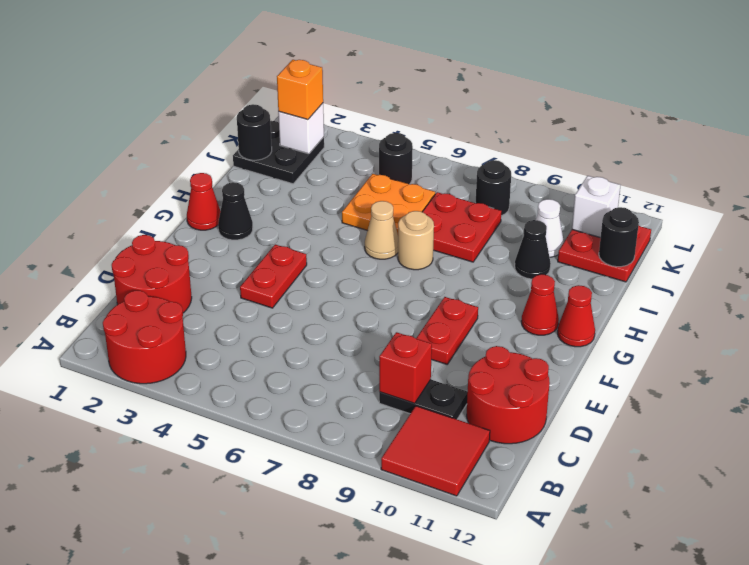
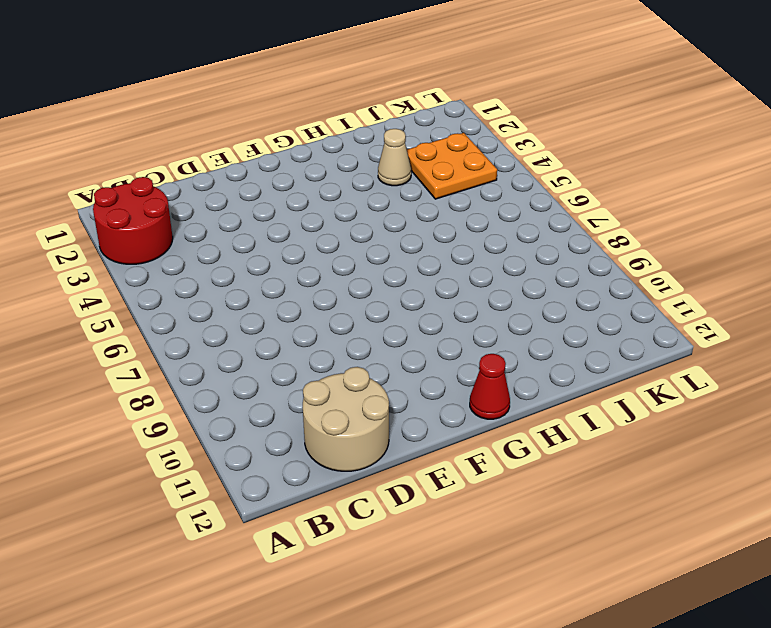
tan round brick C11:D12 level 1 -> red round brick C11:D12 level 1
tan cone I3 level 1 -> tan cone H6 level 1
orange plate J3:K4 level 1 -> orange plate I5:J6 level 1
none -> red tile A10:B11 level 1
none -> red round brick C1:D2 level 1
none -> black plate C9:C10 level 1

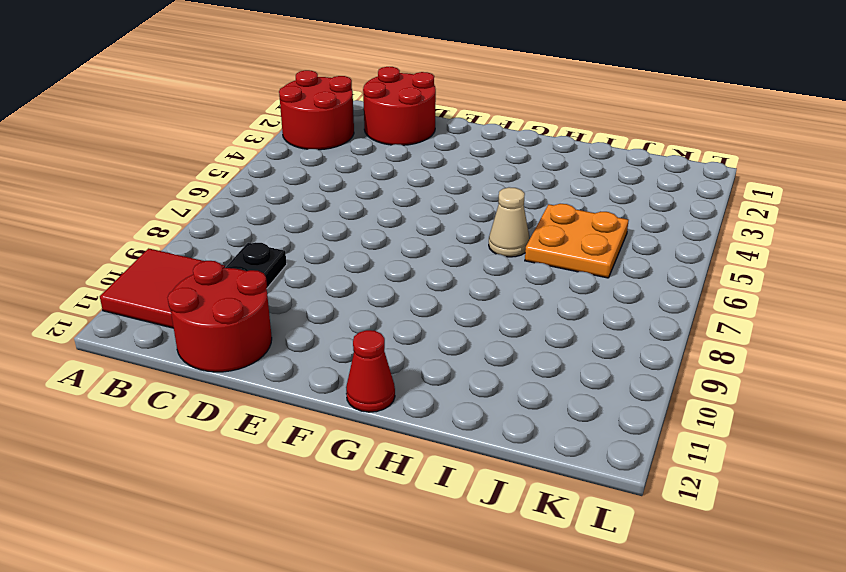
none -> red plate E4:F4 level 1
none -> red plate E9:F9 level 1
none -> red cone G1 level 1

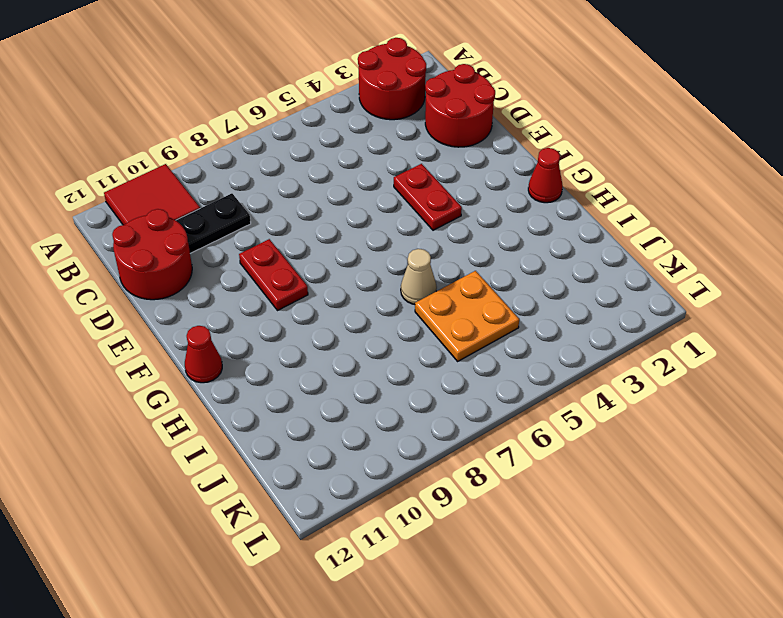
none -> black cone G2 level 1
none -> red cone G11 level 1
none -> tan round brick H7 level 1

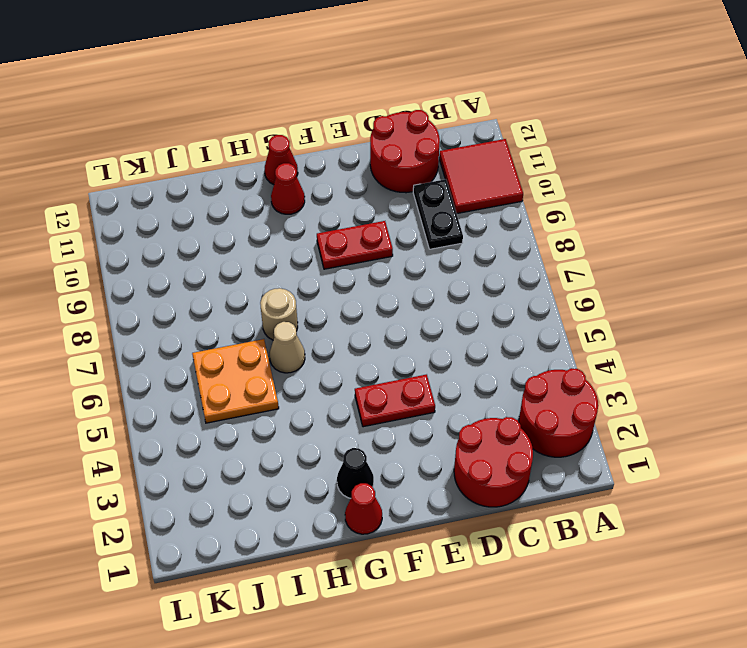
none -> red plate I7:J8 level 1
none -> black cone I10 level 1
none -> black plate J1:K2 level 1

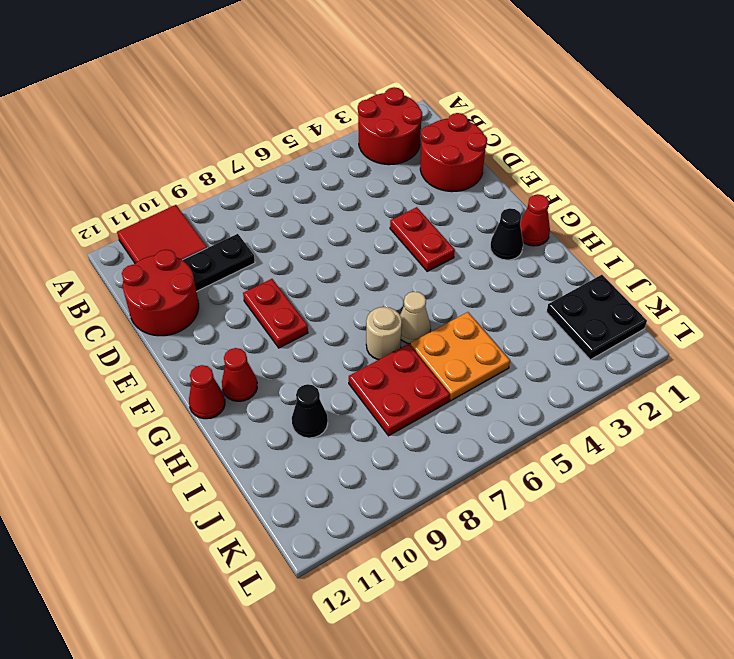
none -> white cone J10 level 1
none -> red plate J11:K12 level 1
none -> black round brick K5 level 1

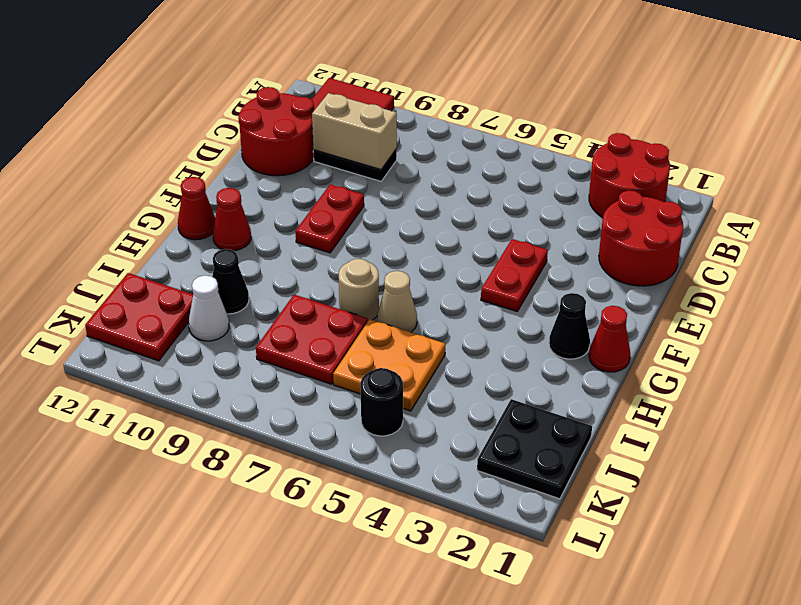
tan brick C9:C10 level 2 -> red brick C9 level 2
none -> black round brick K8 level 1
none -> black round brick J1 level 2
none -> black round brick J12 level 2

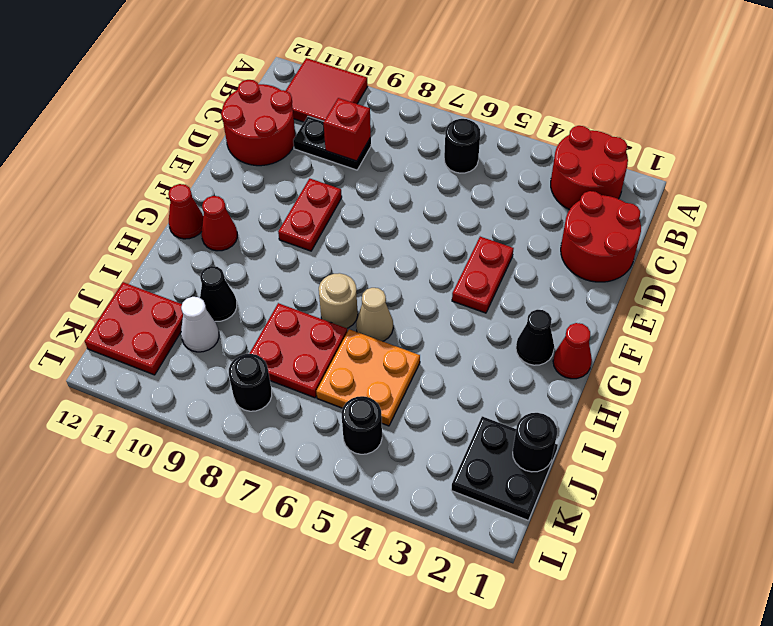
black round brick B6 level 1 -> black round brick J12 level 2
none -> white brick K2 level 2
none -> white brick K11 level 2
none -> orange brick K2 level 3

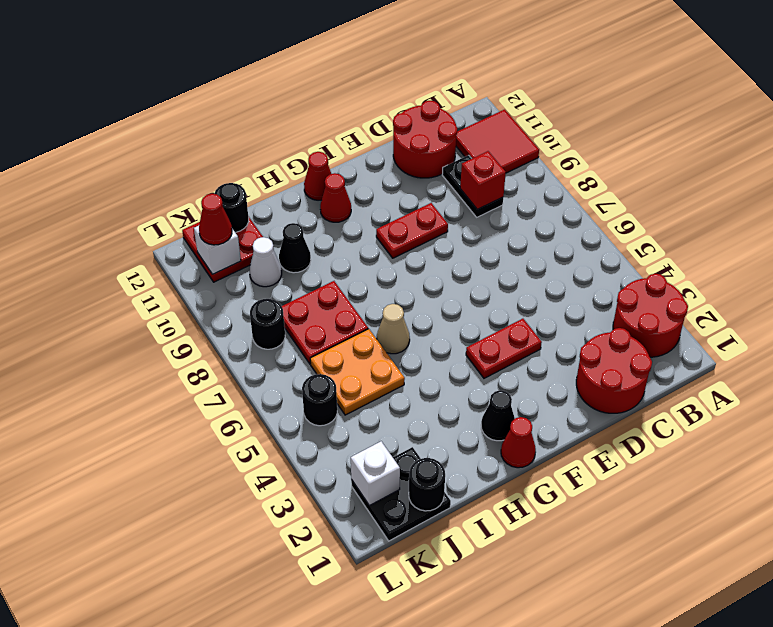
red cone K11 level 3 -> none
none -> tan round brick H7 level 1
none -> orange brick K2 level 3

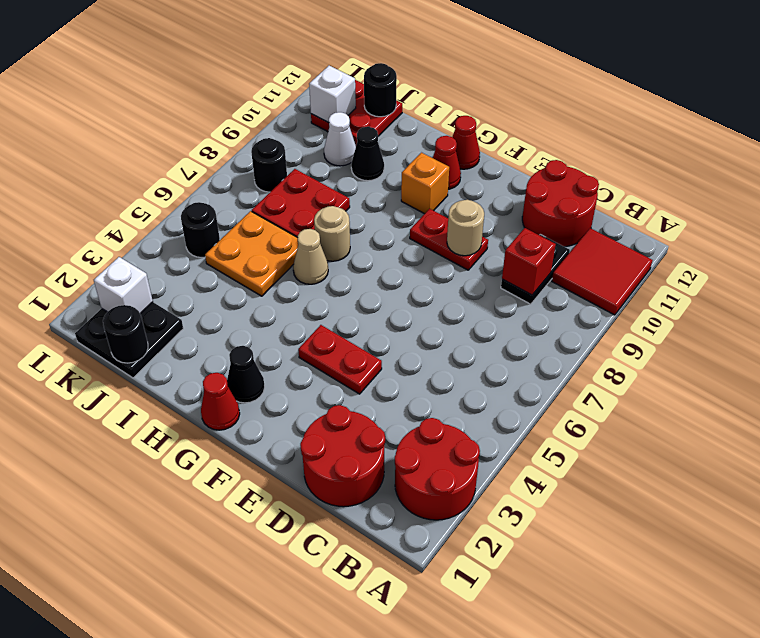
tan round brick E9 level 2 -> none
orange brick G10 level 1 -> orange brick K2 level 3

